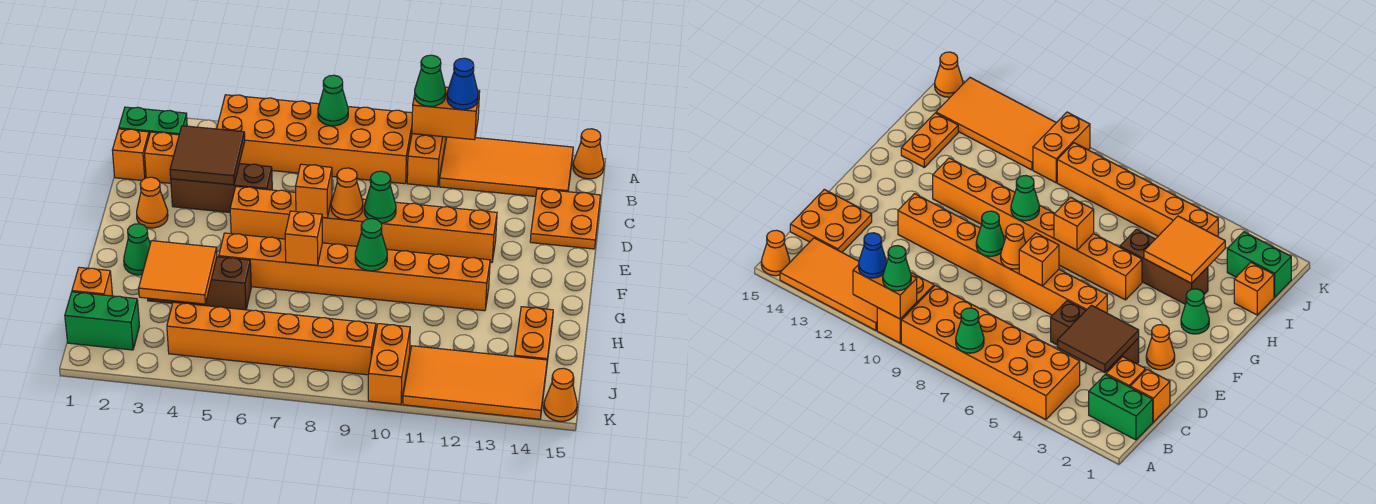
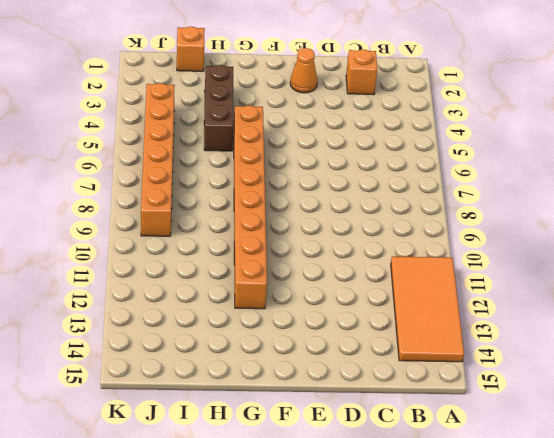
none -> orange brick A4:B9 level 1
none -> orange brick A10:B10 level 1
none -> orange cone A15 level 1
none -> green brick B1:B2 level 1

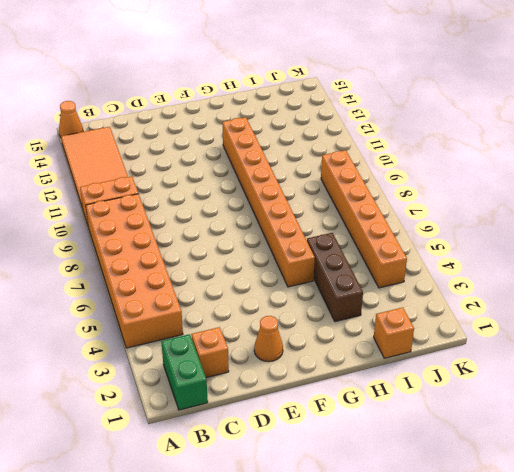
none -> orange brick C1 level 1
none -> orange plate C14:D15 level 1
none -> brown brick D3:D5 level 1
none -> orange brick E5:E12 level 1

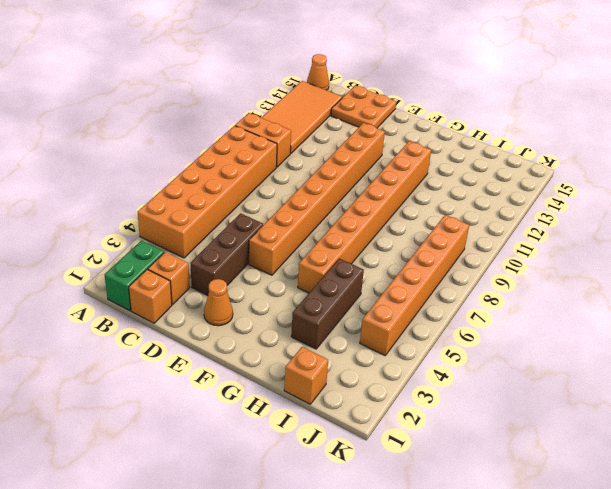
none -> green cone G2 level 1
none -> orange plate H14:I14 level 1
none -> green brick J1:J2 level 1
none -> orange brick J10:K10 level 1

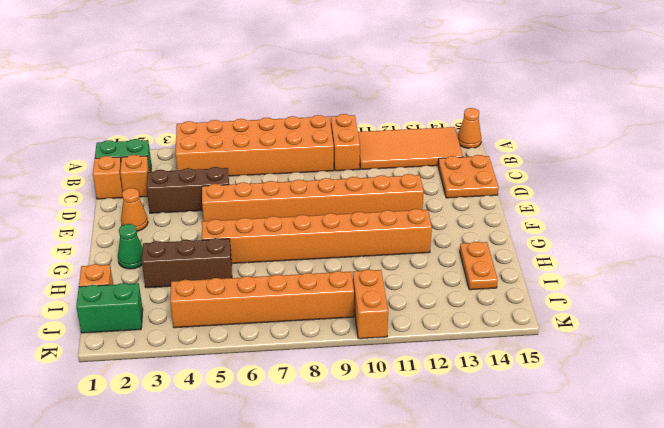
none -> orange tile J11:K14 level 1
none -> orange cone K15 level 1
none -> green cone A7 level 2
none -> orange brick A10:A11 level 2

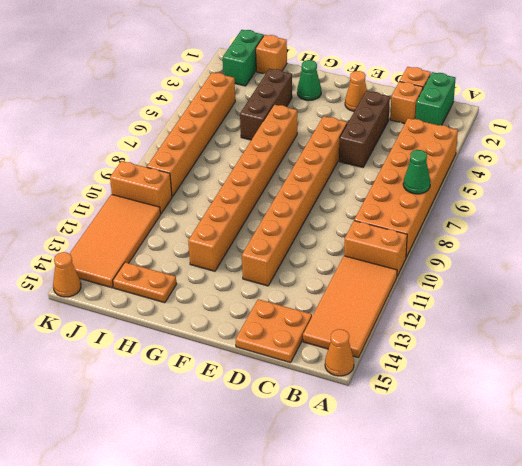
none -> orange brick A10:A11 level 2
none -> brown tile C3:D4 level 2
none -> orange brick E7 level 2
none -> orange cone E8 level 2

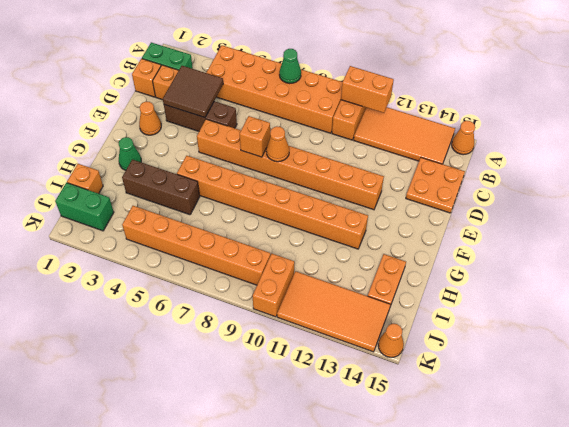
none -> green cone E9 level 2
none -> orange brick G7 level 2
none -> green cone G9 level 2
none -> orange tile H3:I4 level 2

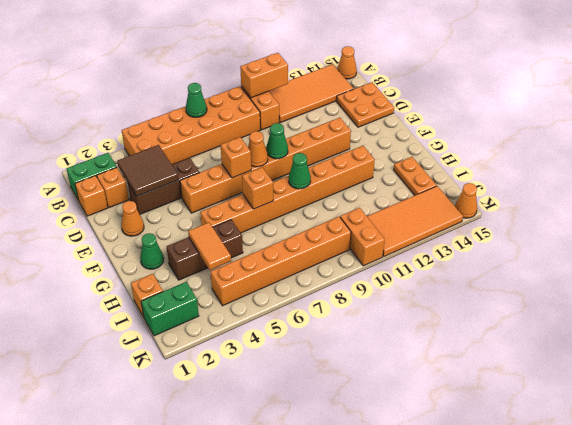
orange tile H4:I4 level 2 -> orange tile H3:I4 level 2
none -> green cone A10 level 3
none -> blue cone A11 level 3

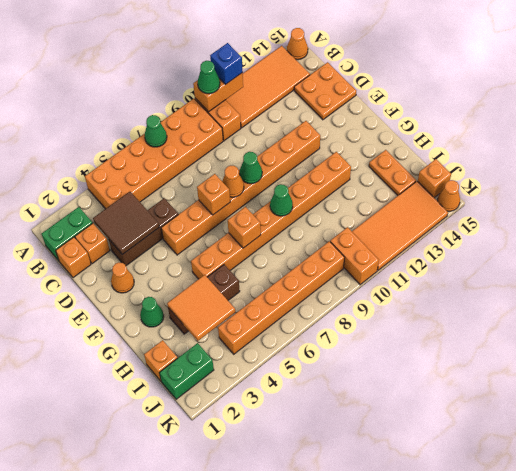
blue brick A11 level 3 -> blue cone A11 level 3
orange brick J15 level 1 -> none

